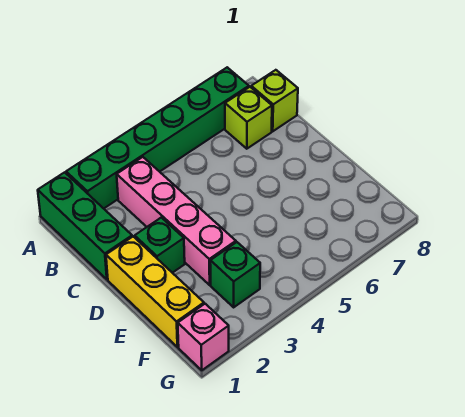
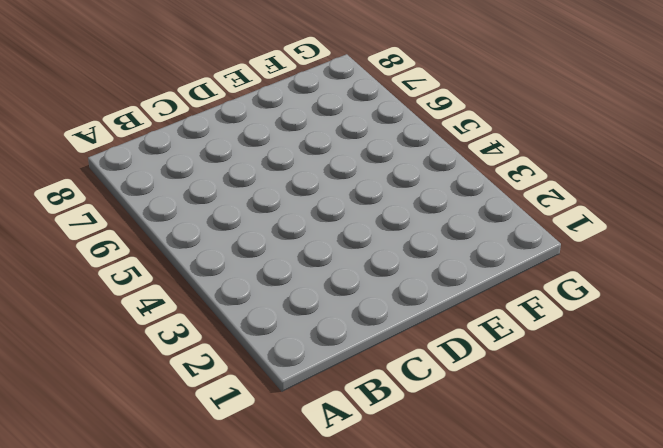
none -> green brick A1:C1 level 1
none -> green brick A2:A7 level 1

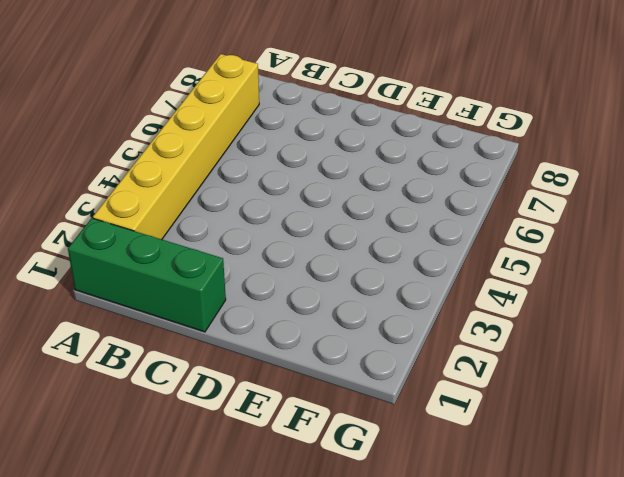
yellow brick A2:A7 level 1 -> green brick A2:A7 level 1
none -> pink brick B3:E3 level 1
none -> lime brick B7 level 1

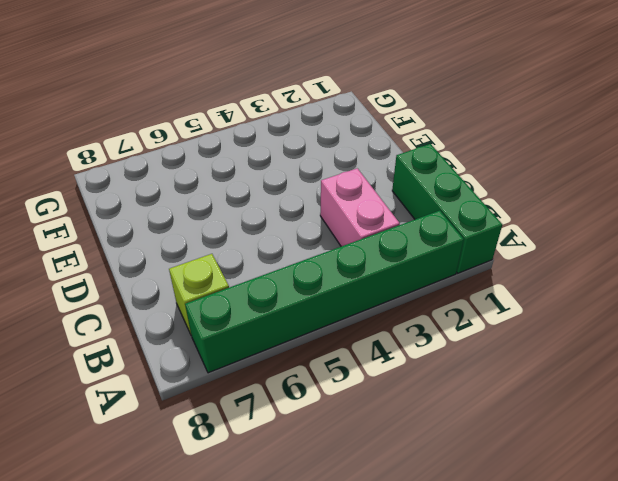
pink brick B3:C3 level 1 -> pink brick B3:E3 level 1
none -> lime brick B8 level 1
none -> yellow brick D1:F1 level 1

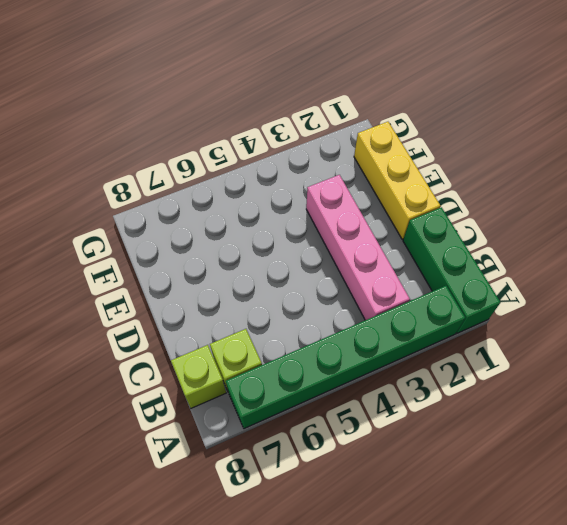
none -> green brick D2 level 1
none -> green brick F3 level 1

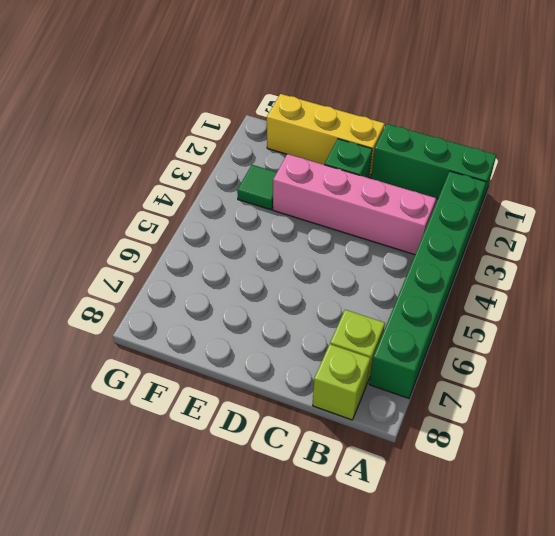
green tile F3 level 1 -> green brick F3 level 1
none -> pink brick G1 level 1

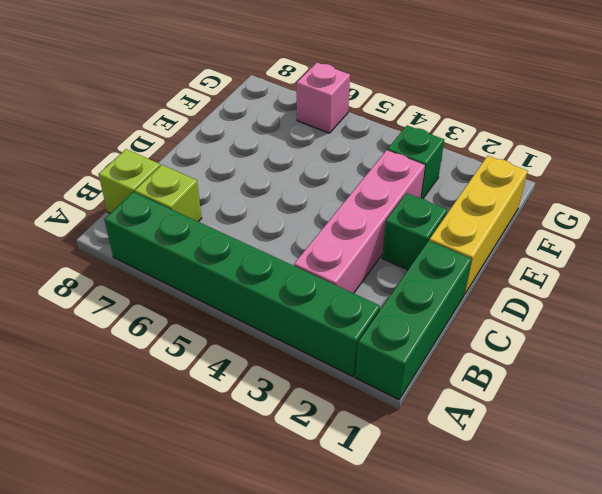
pink brick G6 level 1 -> pink brick G1 level 1

